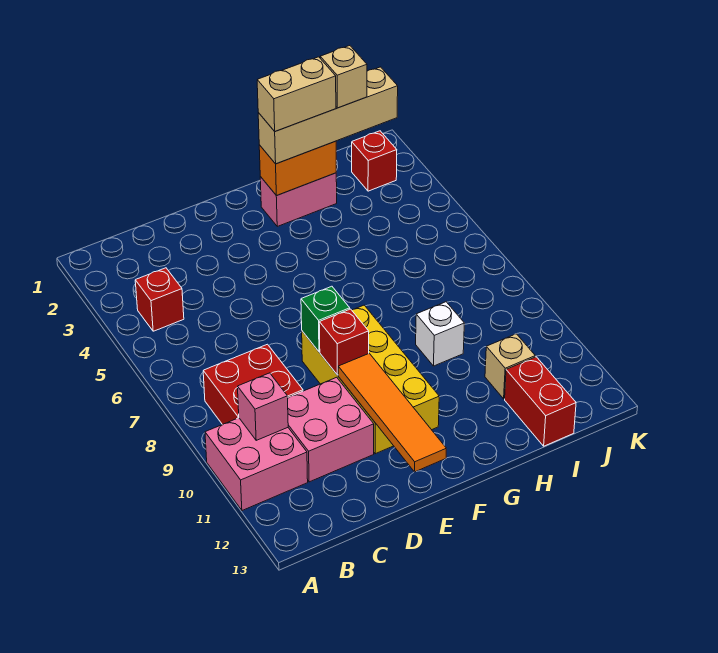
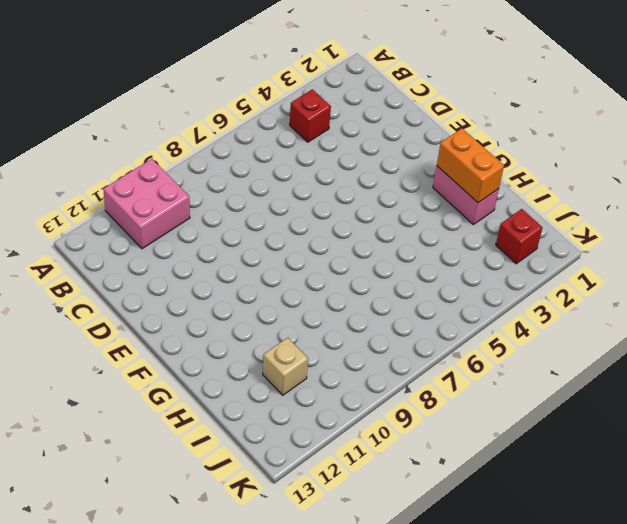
none -> red brick B8:C9 level 1
none -> pink brick C10:D11 level 1
none -> yellow brick E8:F11 level 1

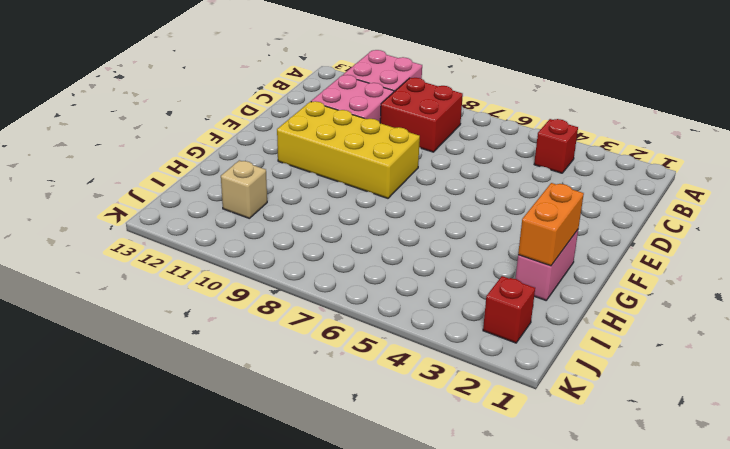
none -> white brick H9 level 1
none -> red brick I12:I13 level 1
none -> pink brick B10 level 2

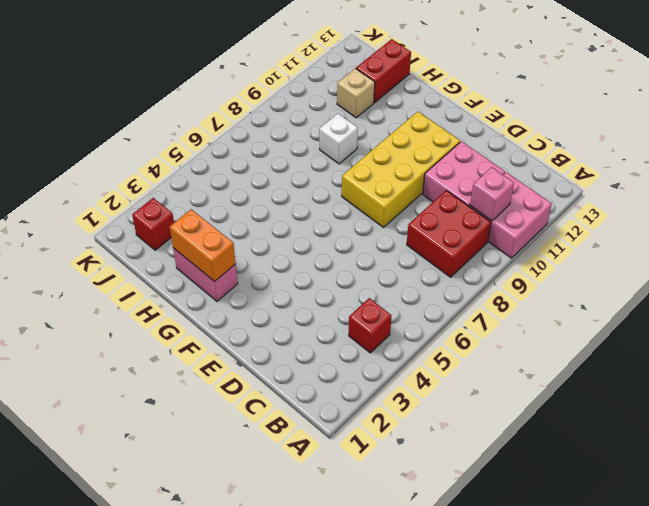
none -> green brick E8 level 2
none -> red brick E9 level 2
none -> orange tile E10:E13 level 2

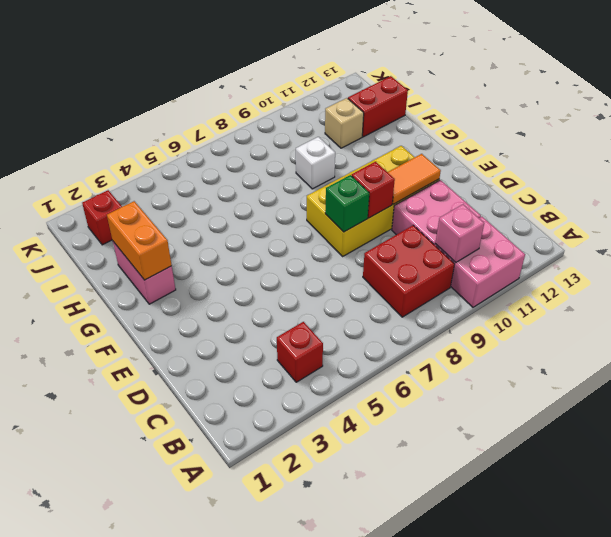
orange tile E10:E11 level 2 -> orange tile E10:E13 level 2
none -> tan brick G2:J2 level 3
none -> tan brick G2:H2 level 4
none -> tan brick I2 level 4

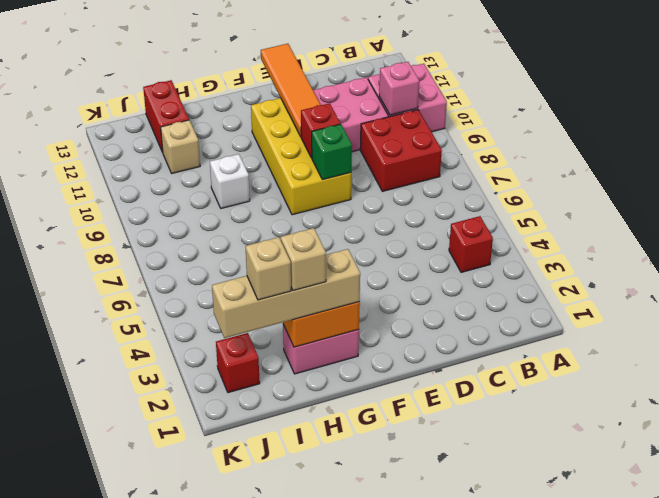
tan brick H2 level 4 -> tan brick G2:H2 level 4

